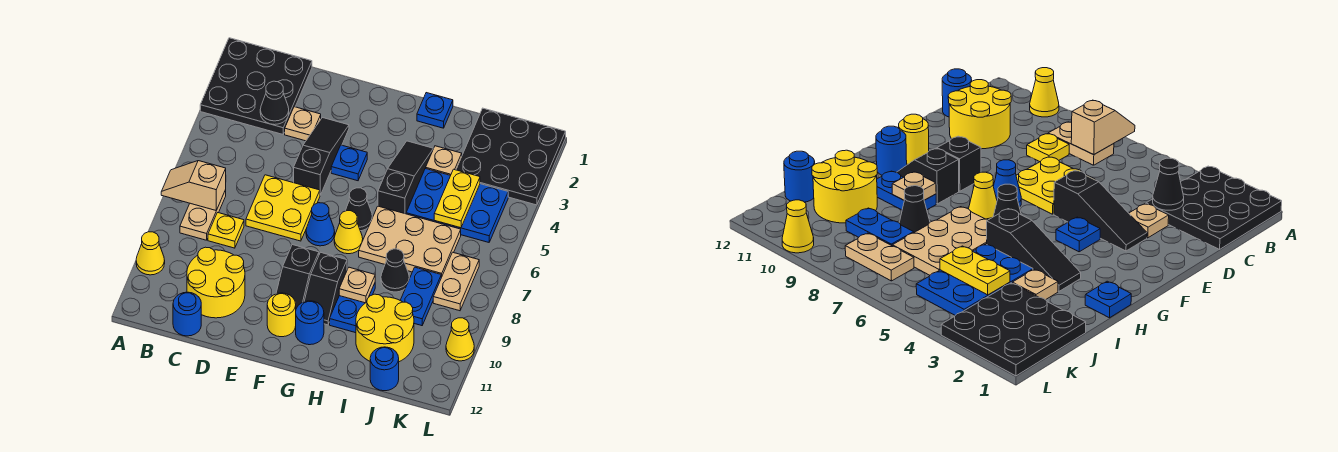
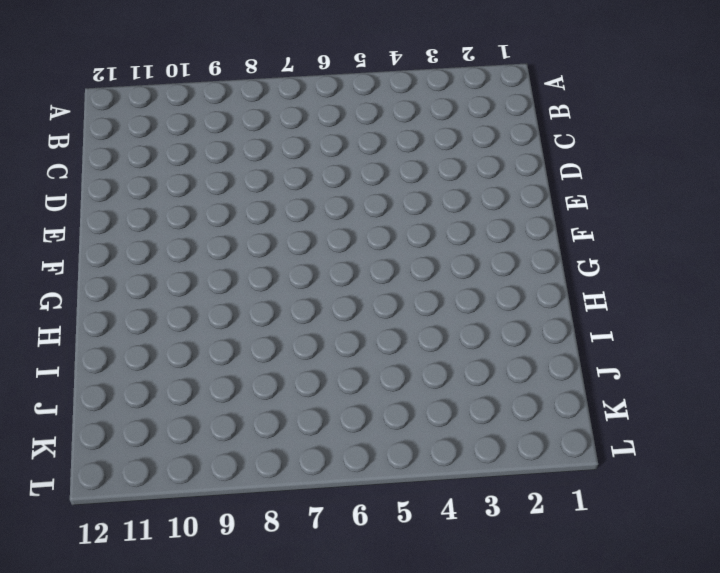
none -> black plate A1:C3 level 1
none -> yellow cone A10 level 1
none -> tan plate B7:B8 level 1
none -> yellow plate C8 level 1

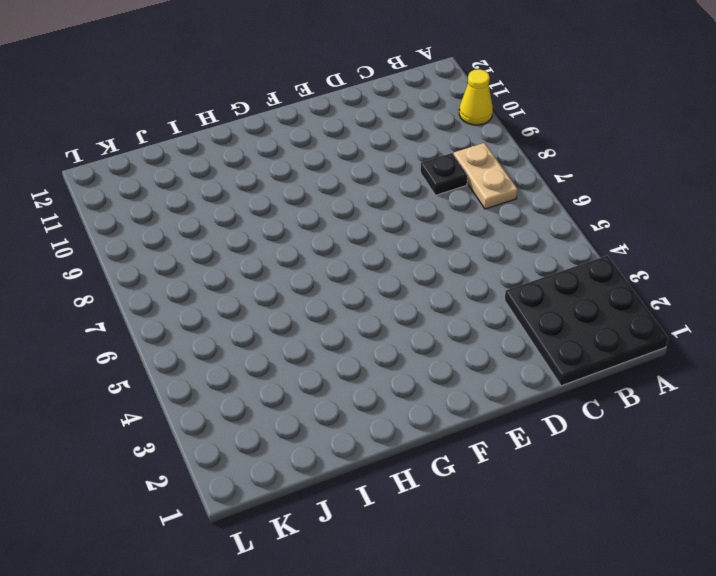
black plate C8 level 1 -> yellow plate C8 level 1
none -> yellow round brick C10:D11 level 1
none -> blue round brick C12 level 1
none -> tan plate D3 level 1
none -> yellow plate D6:E7 level 1

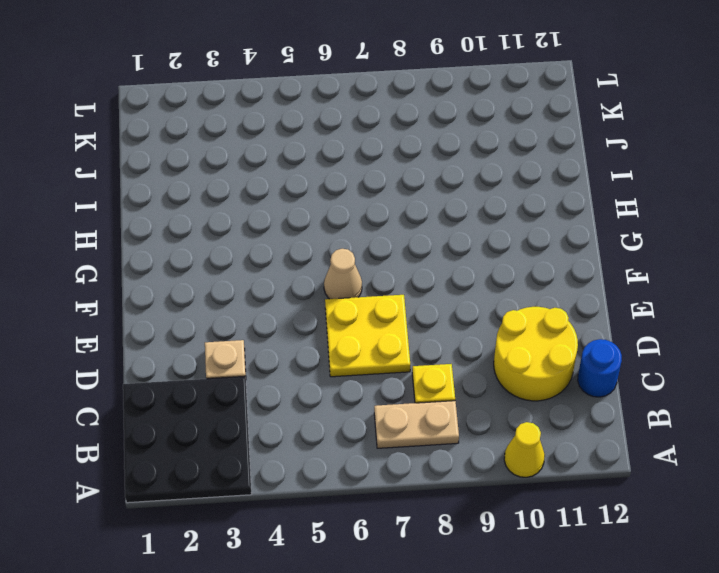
tan cone F6 level 1 -> none
none -> black slope E3:E5 level 1 top 5
none -> blue plate F4 level 1
none -> blue cone F7 level 1
none -> black slope F9:F10 level 1 top 9

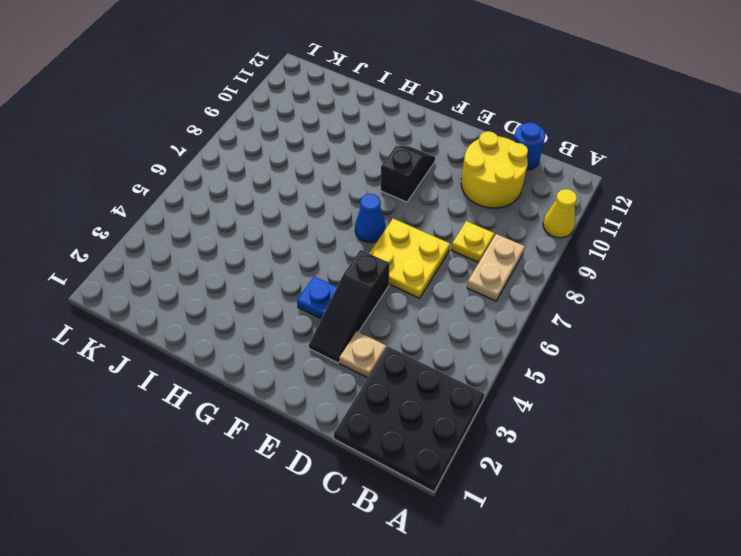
none -> yellow round brick F11 level 1
none -> black cone G6 level 1
none -> yellow cone G7 level 1
none -> black slope G9:G10 level 1 top 9

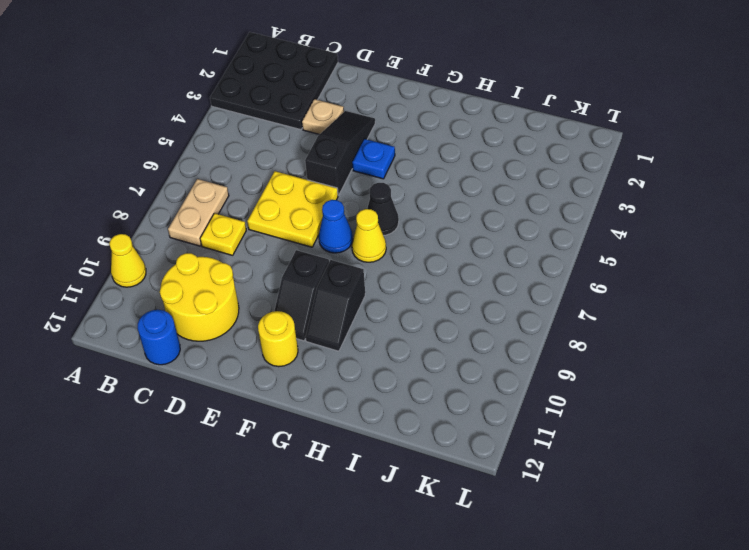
none -> blue round brick G11 level 1
none -> blue plate H1 level 1
none -> black slope H3:H5 level 1 top 5
none -> tan plate H6:J7 level 1

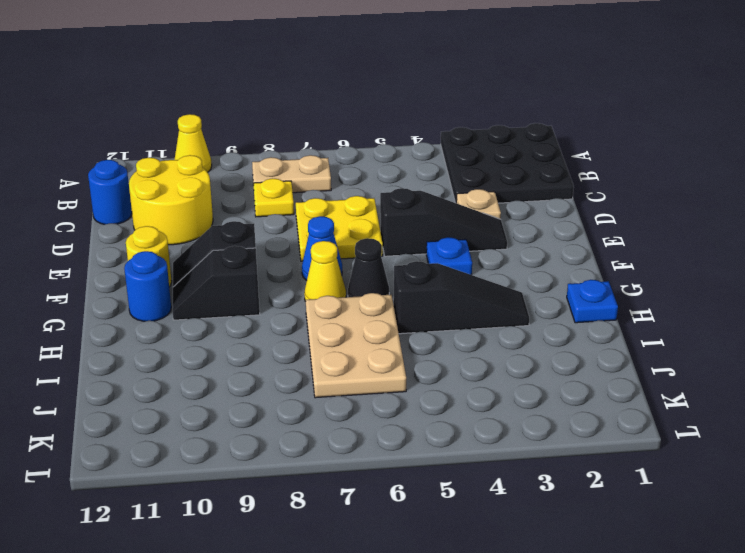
none -> blue plate H9:H10 level 1
none -> tan plate I3 level 1
none -> blue plate I4:K5 level 1
none -> black cone I8 level 1

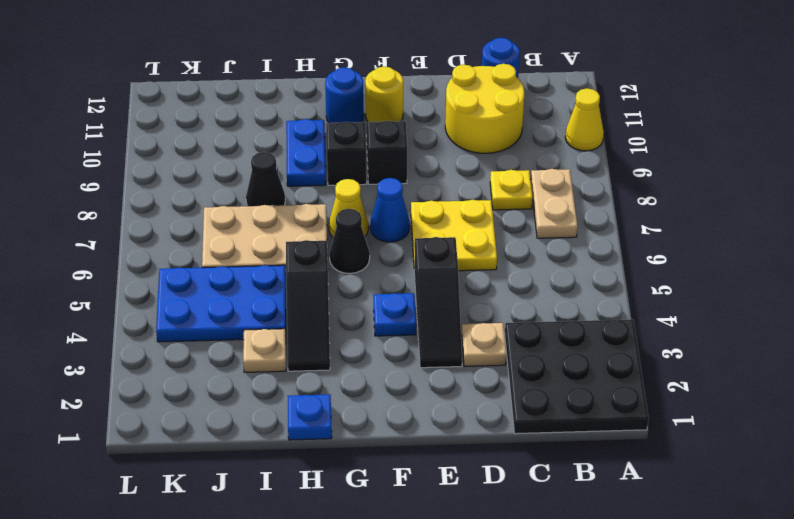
none -> yellow round brick I10:J11 level 1
none -> black plate J1:L3 level 1
none -> blue plate J8:J9 level 1
none -> blue round brick J12 level 1

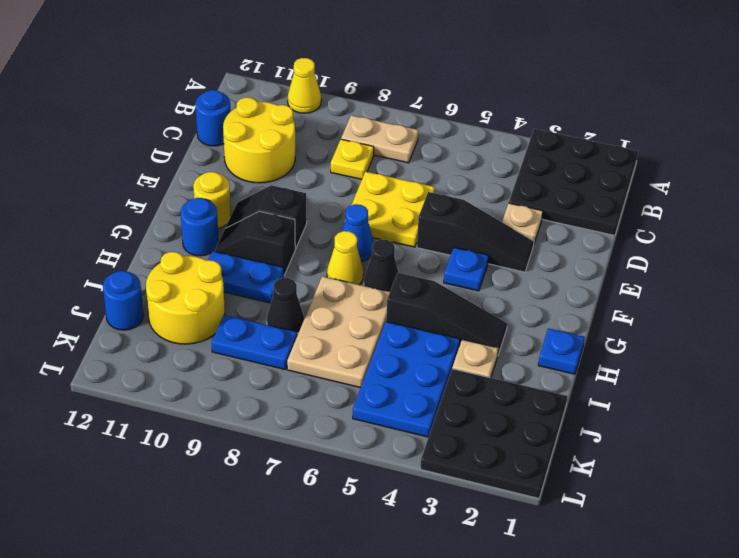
none -> tan plate K7:K8 level 1
none -> yellow cone L10 level 1
none -> tan slope A7:B7 level 2 top B
none -> black cone C3 level 2

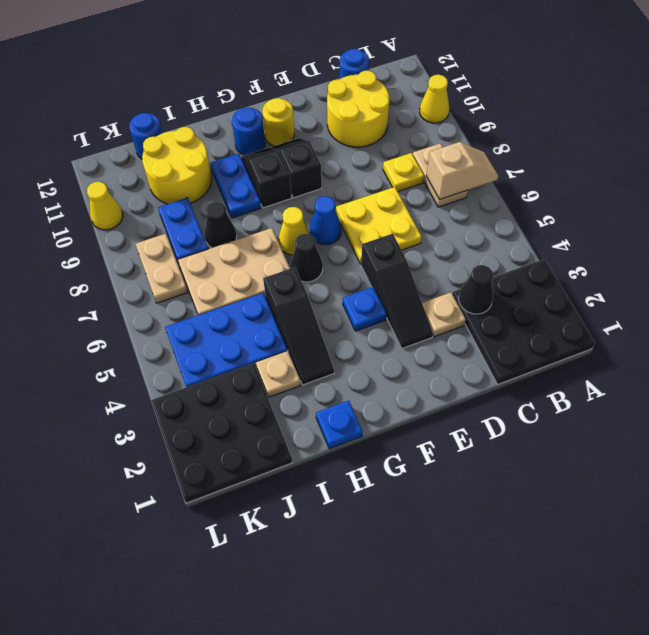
none -> tan plate H9 level 2
none -> yellow plate J4:J5 level 2

